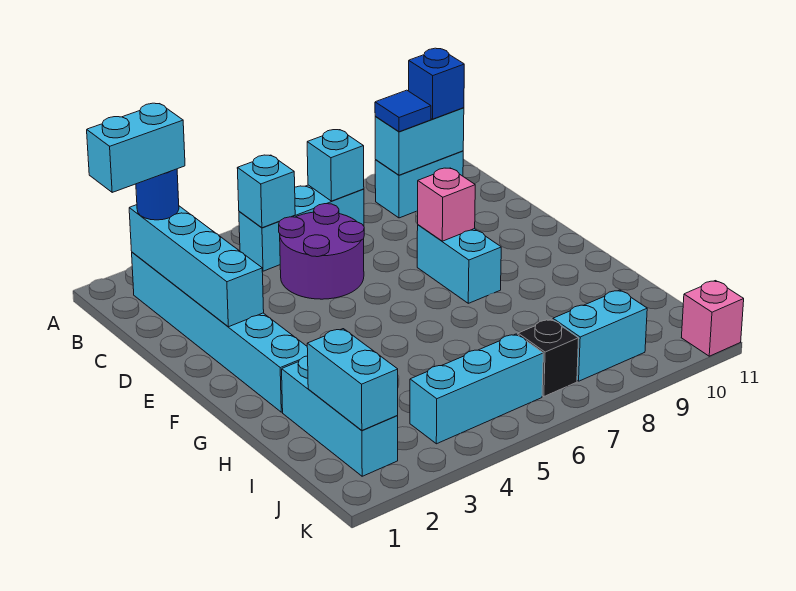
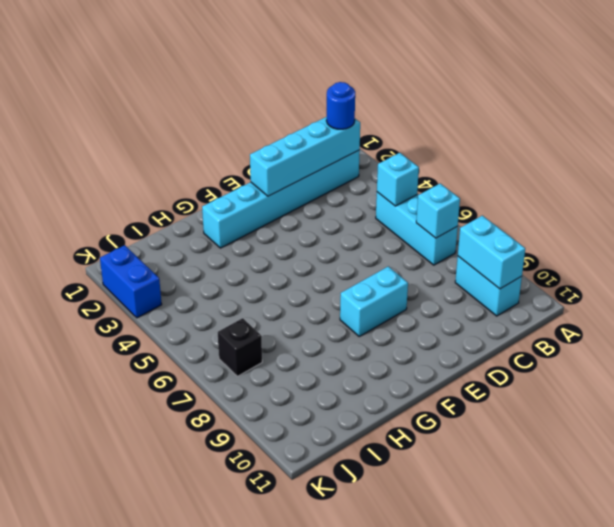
blue brick K2:K3 level 1 -> none
none -> purple round brick C5:D6 level 1
none -> cyan brick H2:J2 level 1
none -> cyan brick J4:J6 level 1

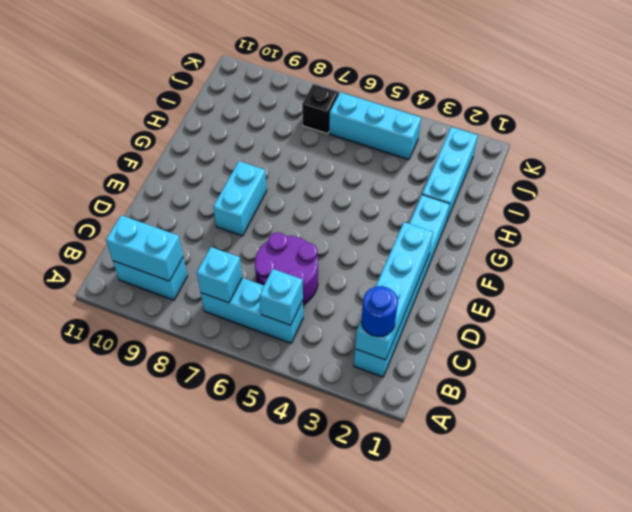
none -> cyan brick J8:J9 level 1
none -> pink brick K11 level 1
none -> pink brick E8 level 2

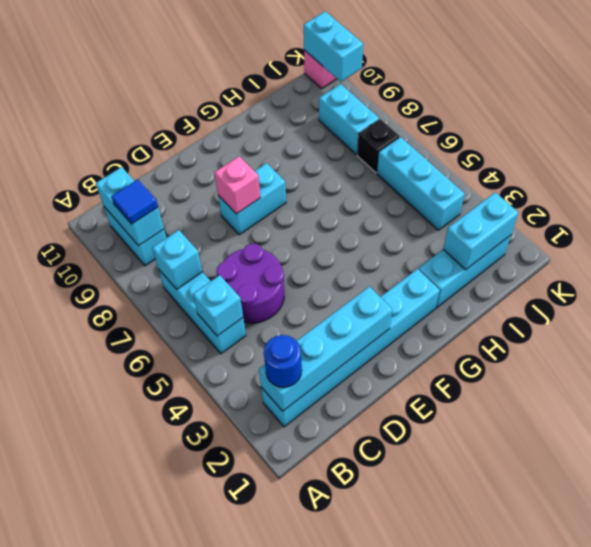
cyan brick K10:K11 level 2 -> cyan brick B1:B2 level 4
none -> blue brick B10 level 3

